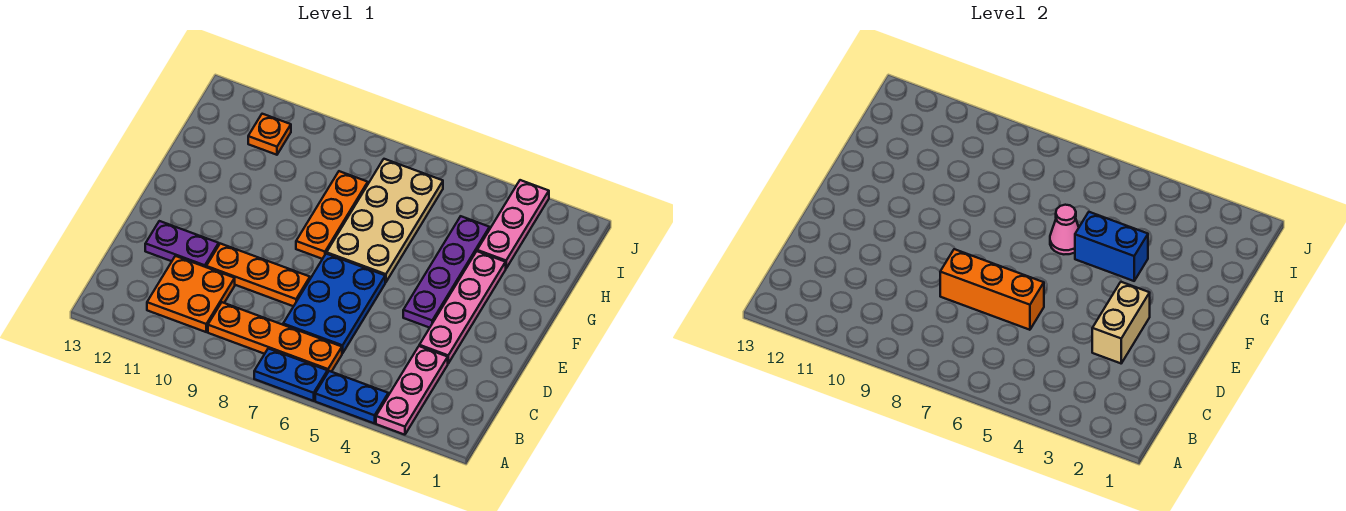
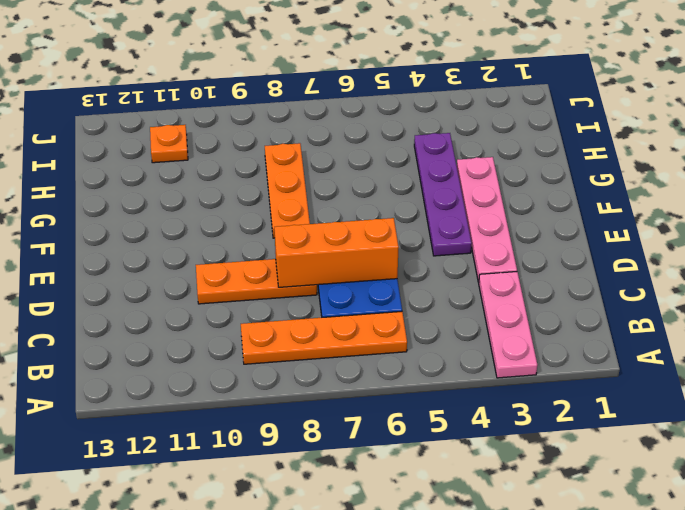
none -> blue plate A4:A5 level 1
none -> blue plate A6:A7 level 1
none -> orange plate B10:C11 level 1

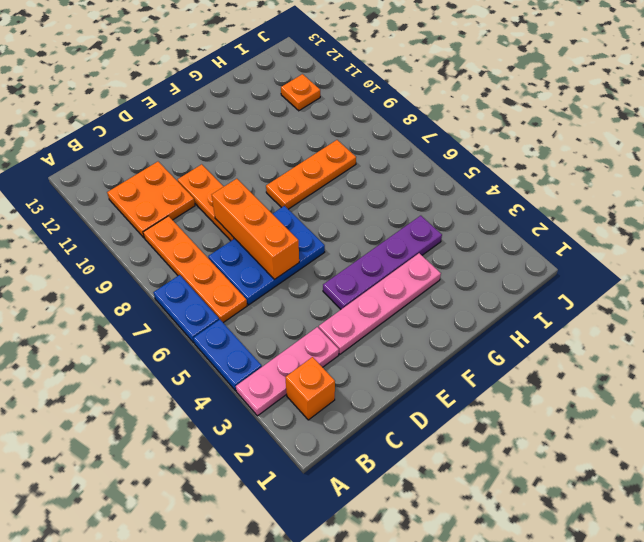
orange brick B2 level 1 -> none
none -> purple plate D11:D12 level 1
none -> tan plate F6:I7 level 1
none -> pink plate H3:J3 level 1

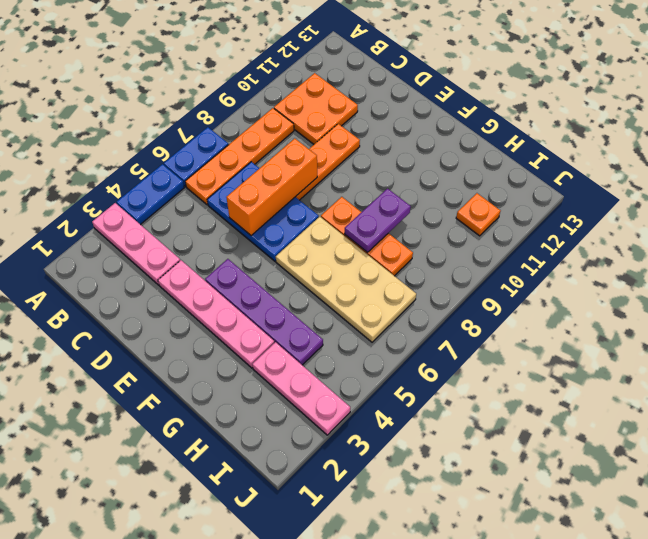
purple plate G8:G9 level 2 -> purple plate D11:D12 level 1
none -> tan brick D3:E3 level 2
none -> blue brick G4:G5 level 2
none -> pink cone G6 level 2

